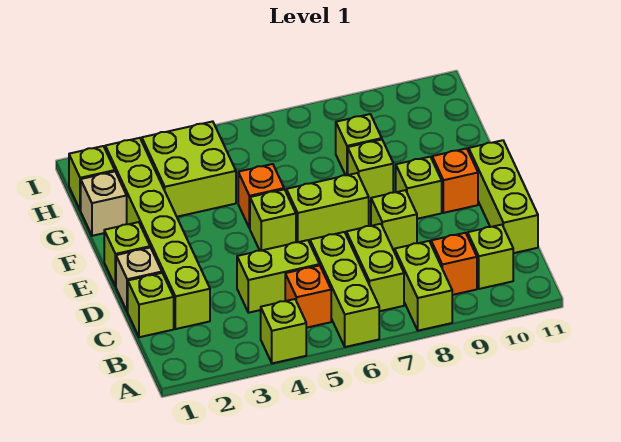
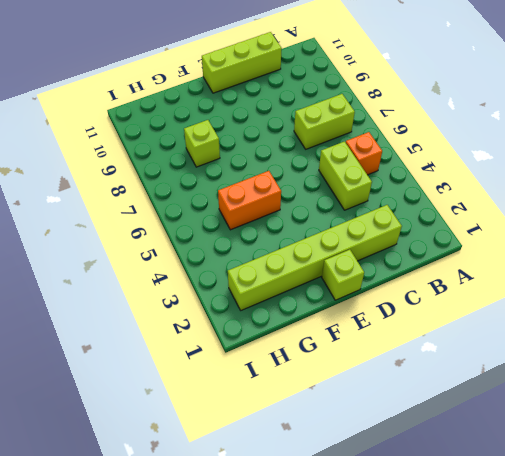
orange brick F5:G5 level 1 -> orange brick F5 level 1
none -> lime brick A4 level 1
none -> lime brick A6:C6 level 1
none -> lime brick A8:B8 level 1

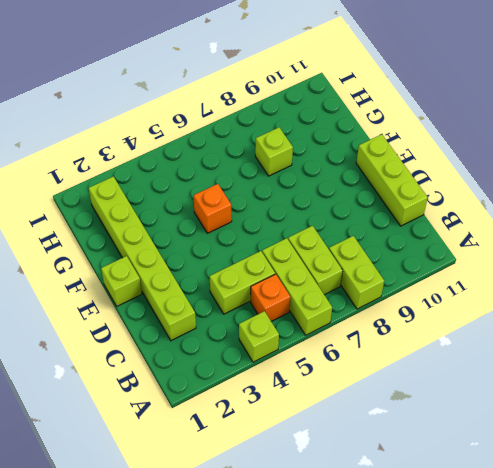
none -> orange brick B9 level 1
none -> lime brick B10 level 1
none -> lime brick C1 level 1

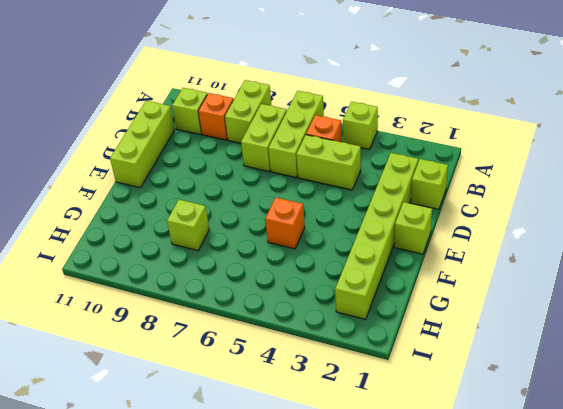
none -> tan brick D1 level 1
none -> lime brick D8 level 1
none -> lime brick E5 level 1

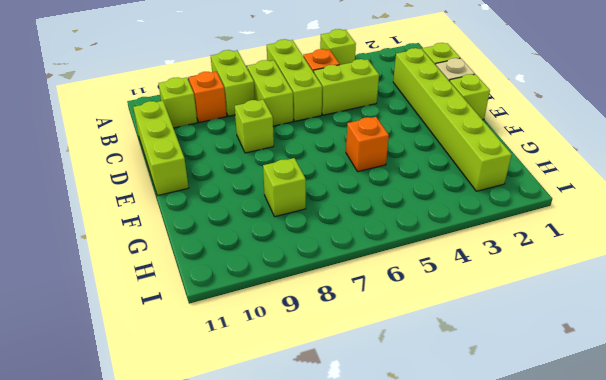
none -> lime brick E5 level 1
none -> lime brick E6:E7 level 1
none -> lime brick E9 level 1

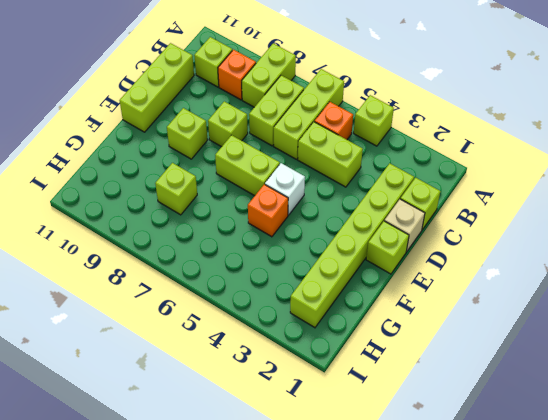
white brick E5 level 1 -> lime brick E5 level 1
none -> orange brick E10 level 1
none -> lime brick F8 level 1
none -> tan brick G1 level 1

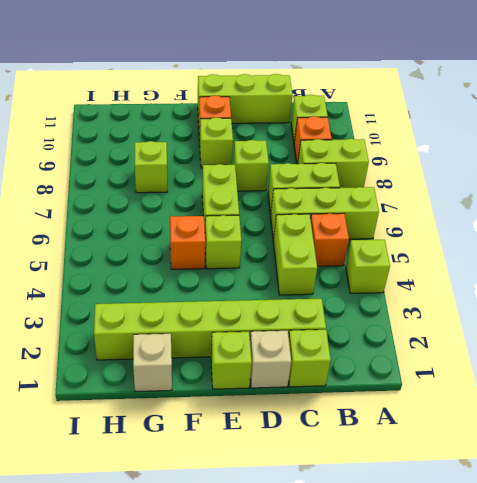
none -> lime brick F8 level 1
none -> lime brick G3:H4 level 1
none -> lime brick H1 level 1

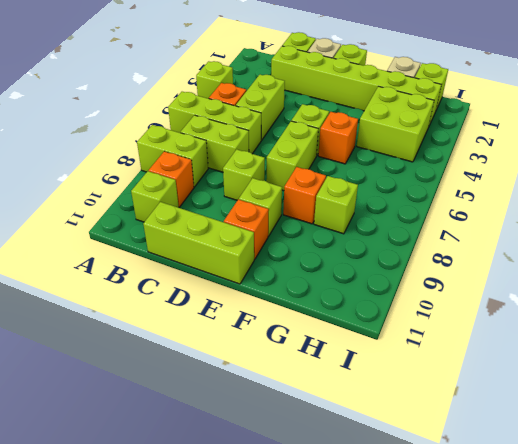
orange brick F8 level 1 -> lime brick F8 level 1

